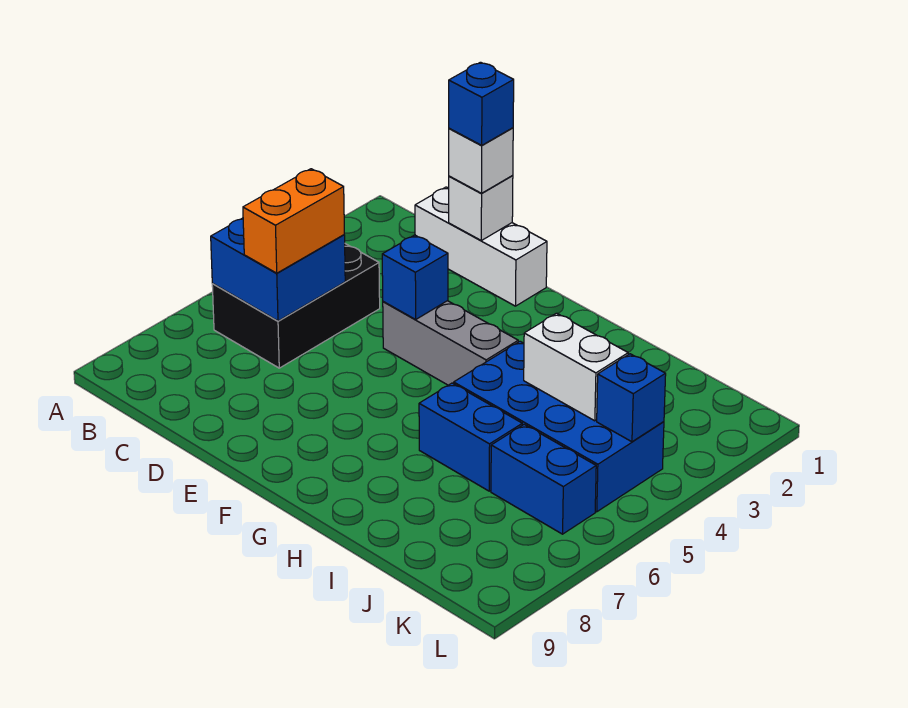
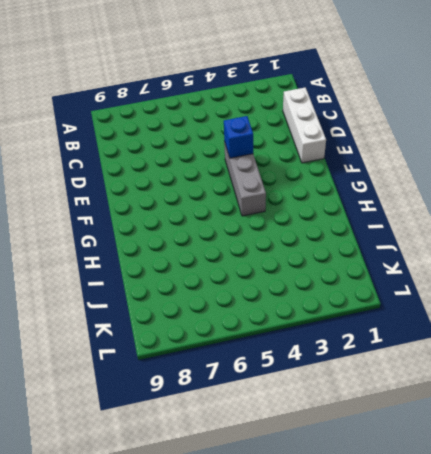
none -> black brick B4:C6 level 1
none -> blue brick H4:K5 level 1
none -> blue brick H6:I6 level 1

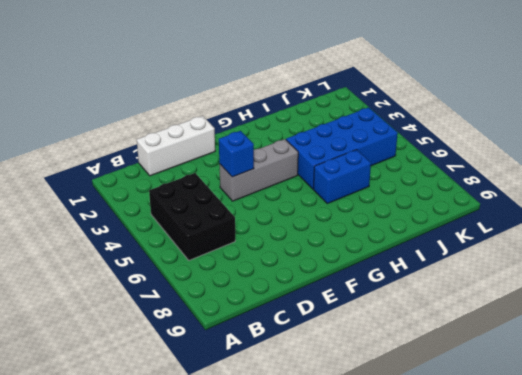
none -> blue brick J6:K6 level 1
none -> blue brick B5:C6 level 2
none -> white brick D1 level 2

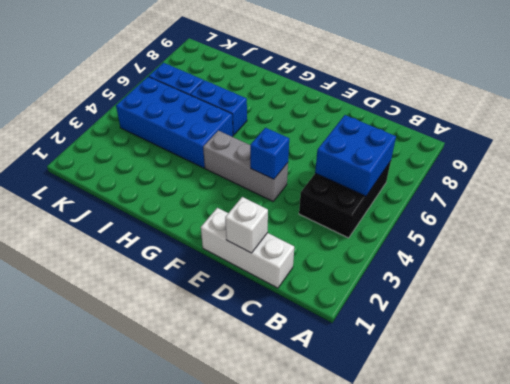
none -> white brick I4:J4 level 2
none -> blue brick K4 level 2
none -> orange brick C5:C6 level 3

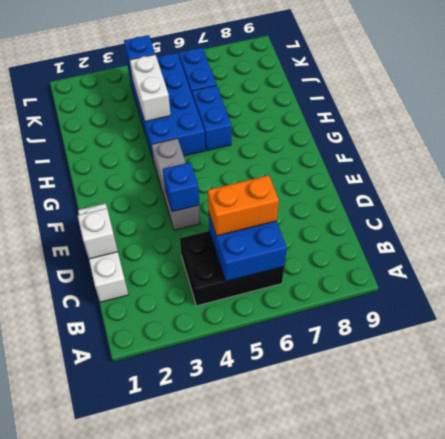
none -> white brick D1 level 3
none -> blue brick D1 level 4

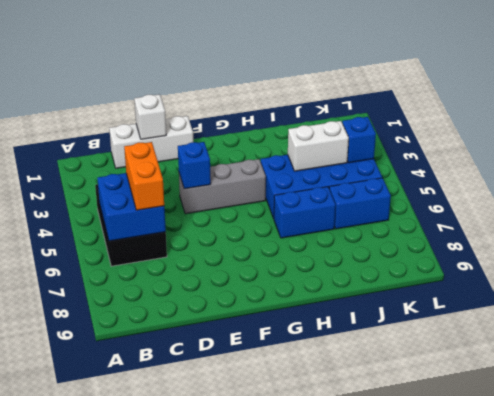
none -> white brick D1 level 3
none -> blue brick D1 level 4

